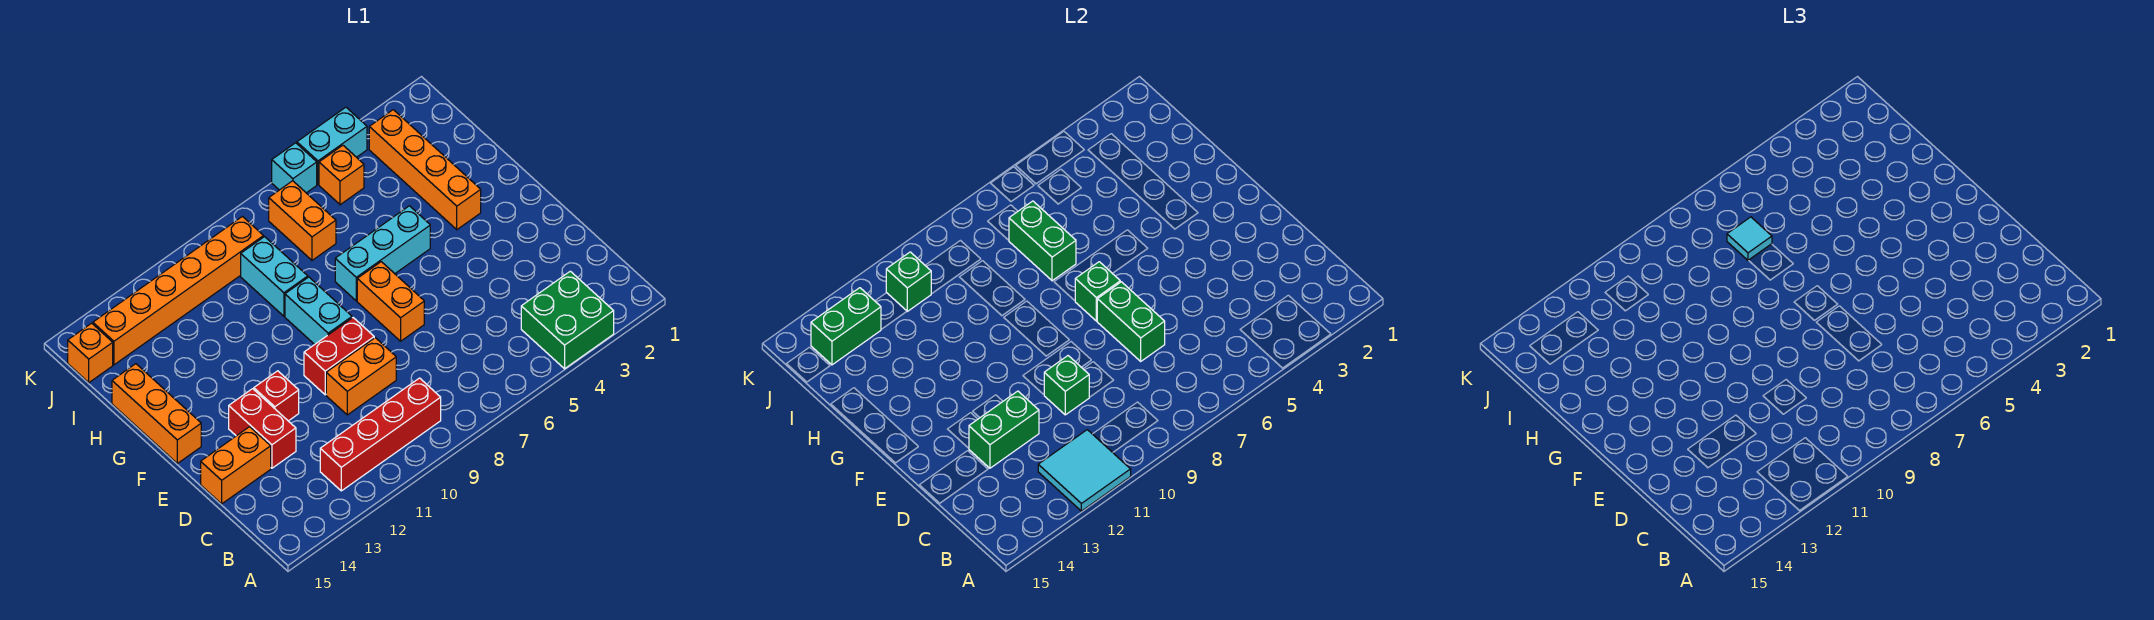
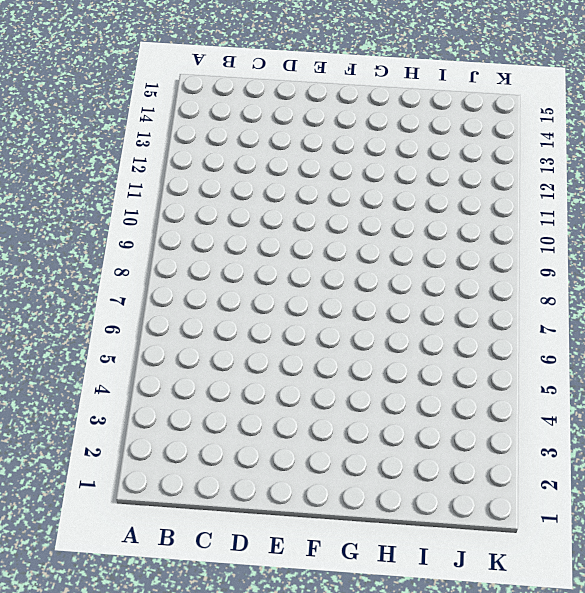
none -> green brick A3:B4 level 1
none -> red brick B9:B12 level 1
none -> orange brick D9:D10 level 1

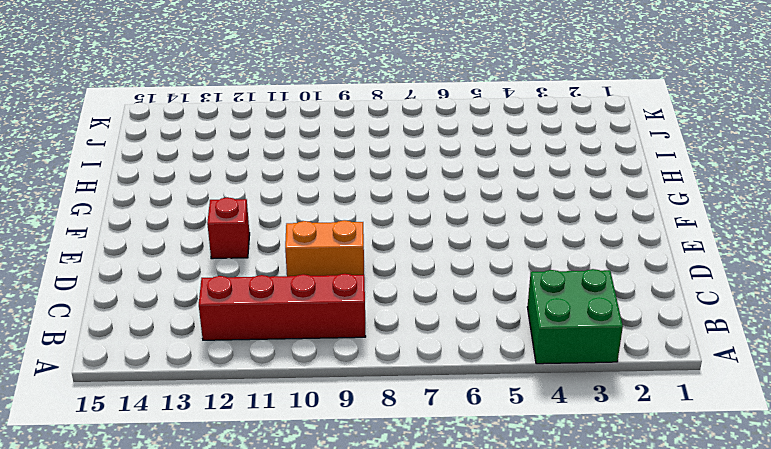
none -> red brick D13:E13 level 1
none -> orange brick D14:D15 level 1
none -> orange brick E7:F7 level 1

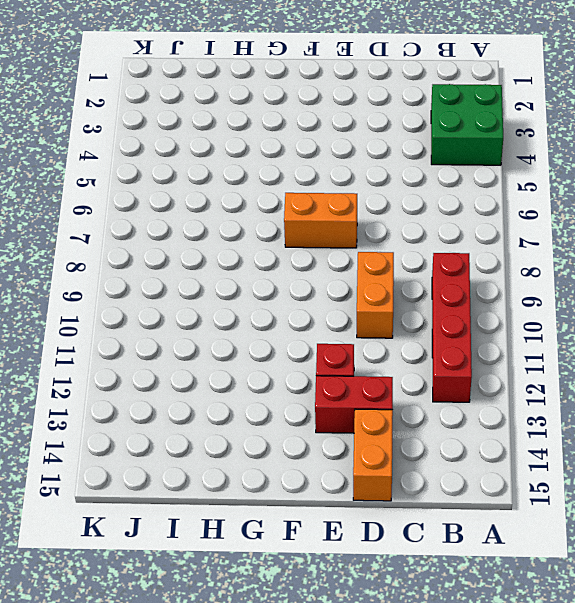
none -> red brick E9:E10 level 1
none -> cyan brick F9:G9 level 1
none -> orange brick F15:H15 level 1

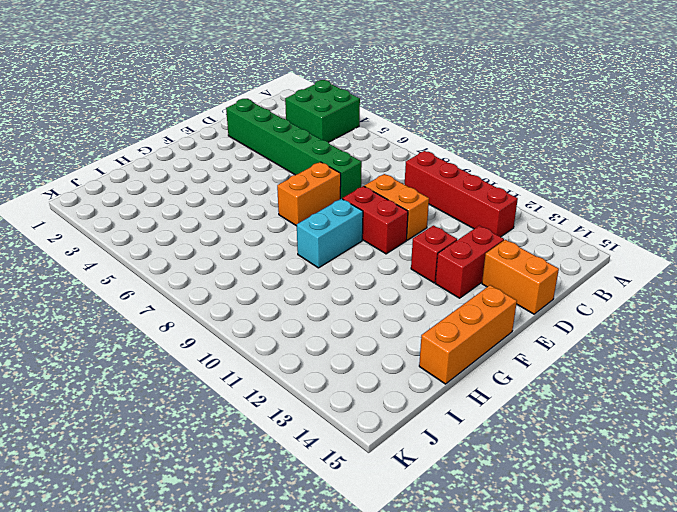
green brick D2:D7 level 1 -> none
none -> orange brick G3:J3 level 1
none -> cyan brick G5:G7 level 1
none -> cyan brick H9:I9 level 1

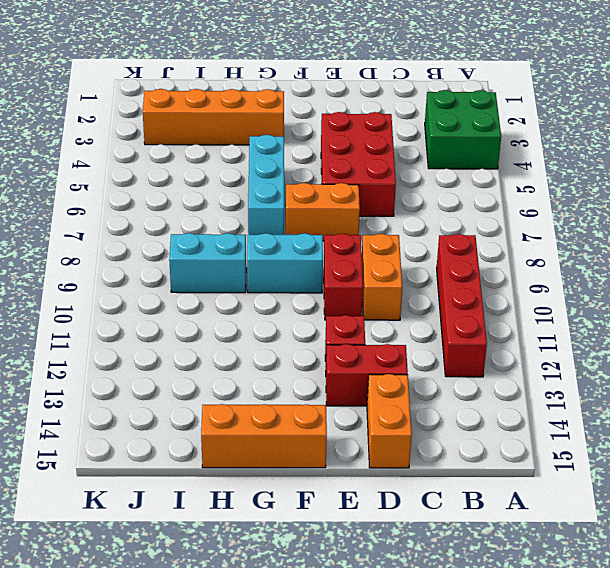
red brick D4:E6 level 1 -> none
none -> orange brick I7:J7 level 1
none -> orange brick J5 level 1
none -> orange brick J9:J14 level 1

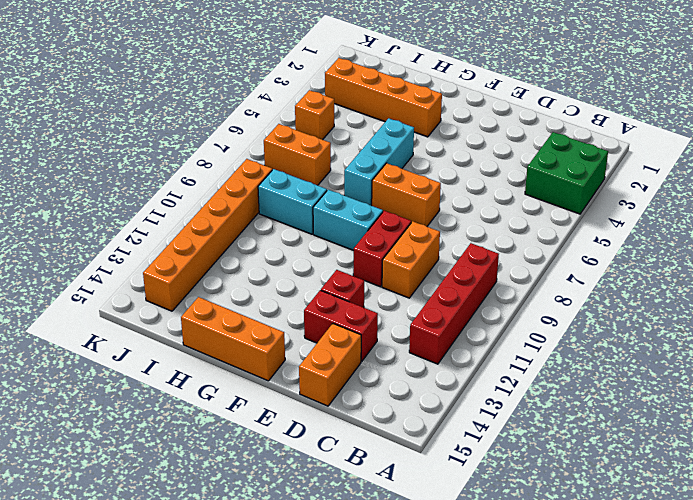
none -> orange brick J15 level 1
none -> cyan brick K4:K5 level 1
none -> cyan brick K6 level 1

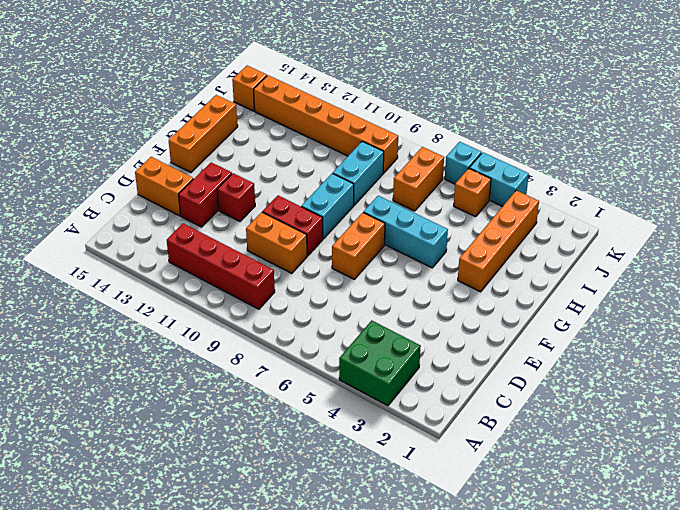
none -> cyan tile A11:B12 level 2
none -> green brick D7:E7 level 2
none -> green brick D10 level 2

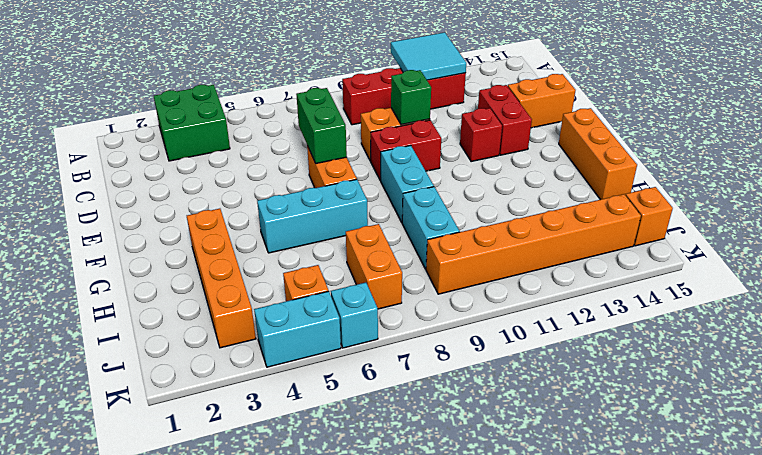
none -> green brick D12:D13 level 2
none -> green brick F7 level 2
none -> green brick H7:I7 level 2

